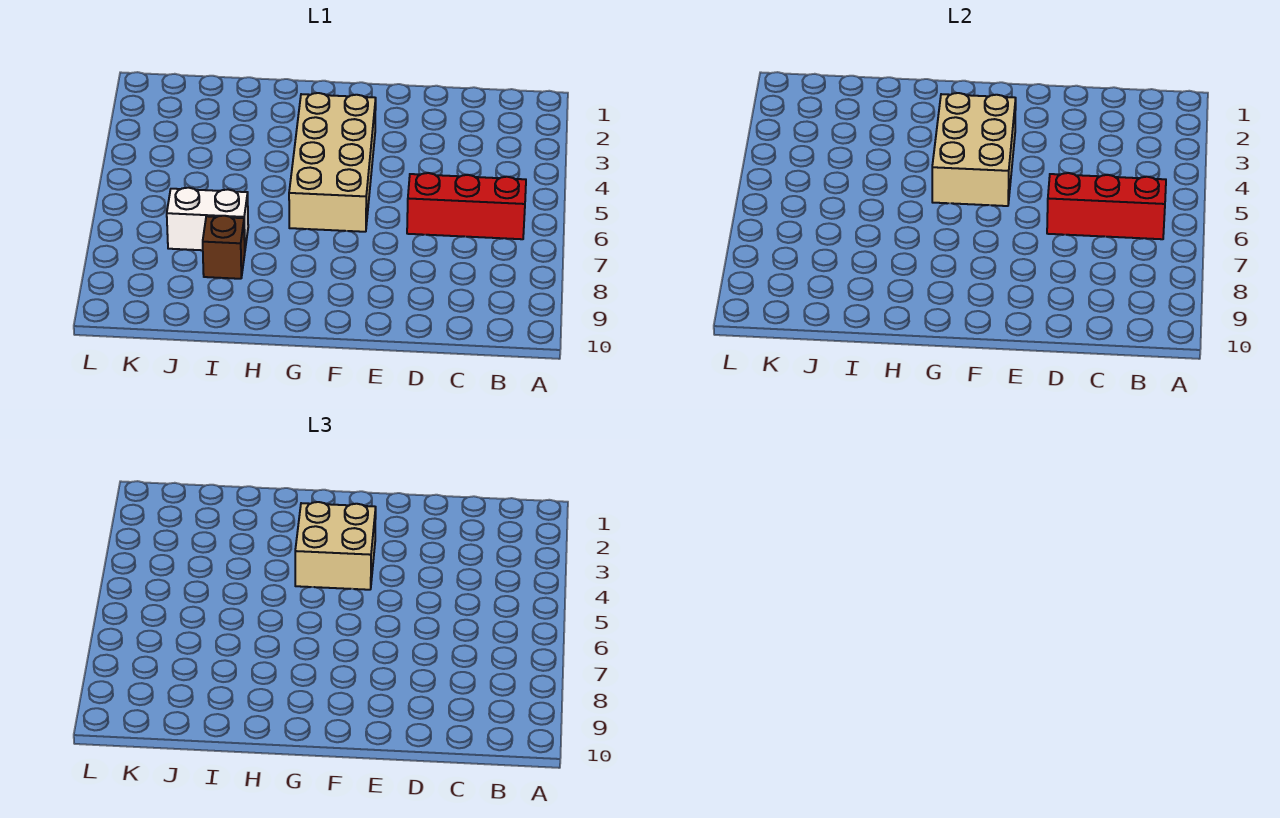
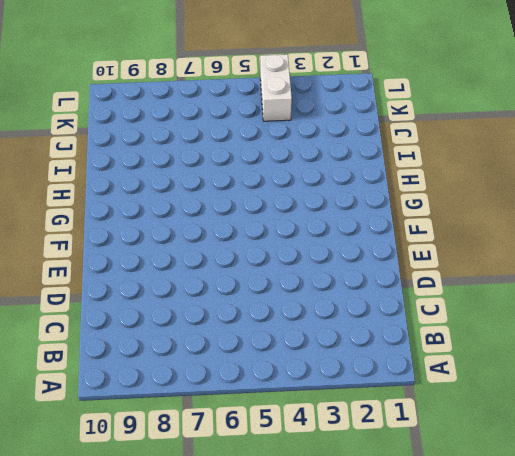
white brick K4:L4 level 1 -> white brick I7:J7 level 1
none -> red brick B6:D6 level 1
none -> tan brick F3:G6 level 1

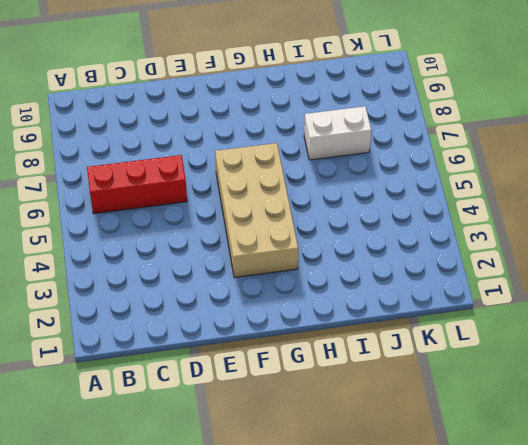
none -> brown brick I8 level 1
none -> red brick B6:D6 level 2

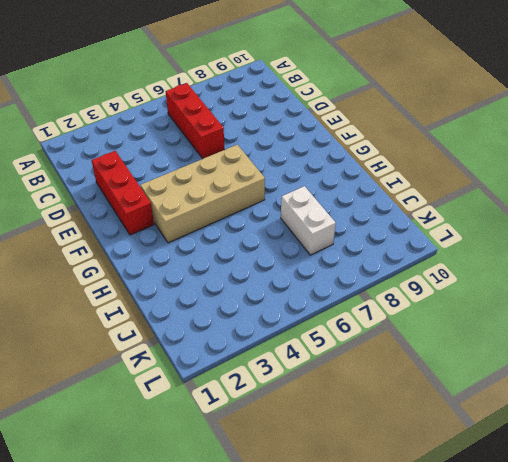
red brick D2:F2 level 1 -> red brick B6:D6 level 2
none -> brown brick I8 level 1
none -> tan brick F3:G5 level 2

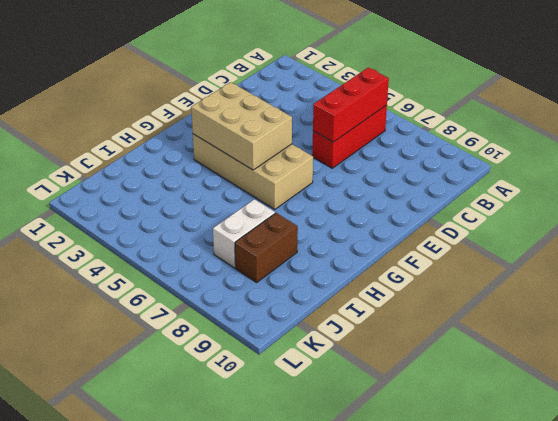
brown brick I8:J8 level 1 -> brown brick I8 level 1
none -> tan brick F3:G4 level 3

